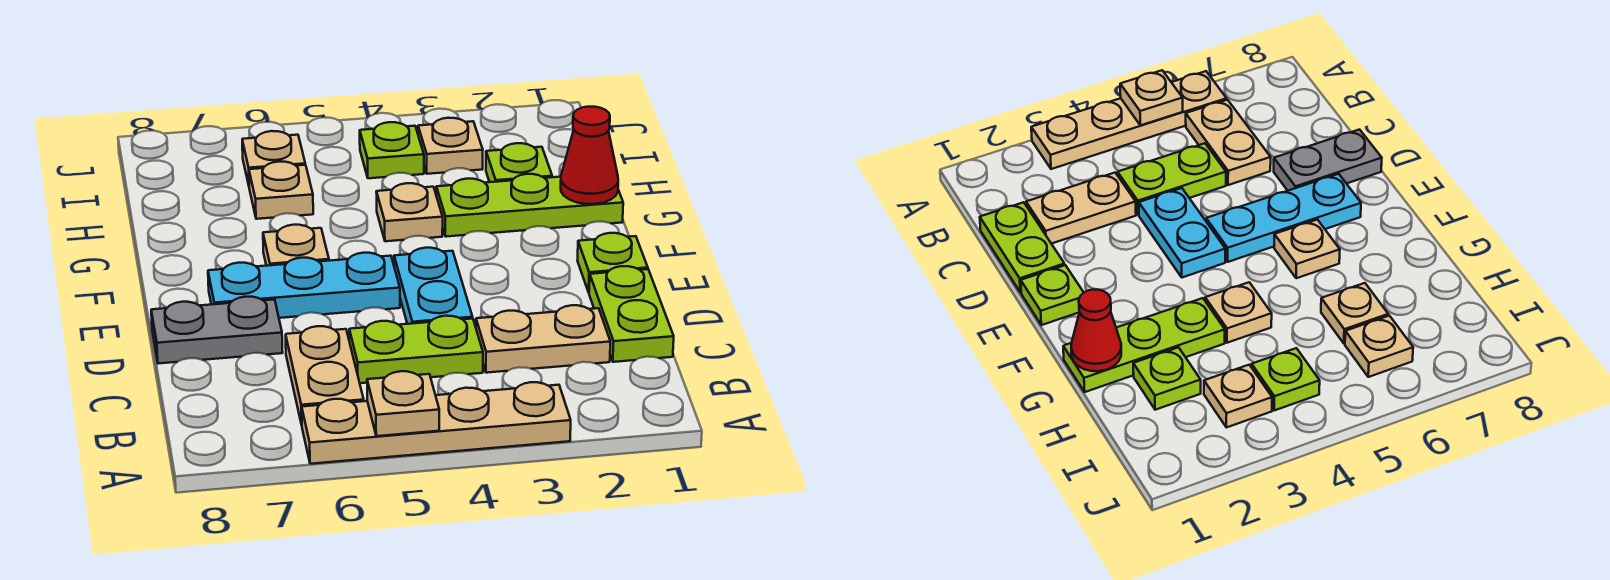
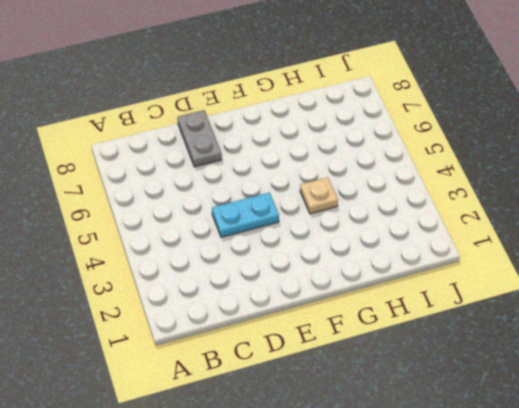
none -> tan plate A3:A6 level 1
none -> tan plate B6:C6 level 1
none -> lime plate C1:D1 level 1

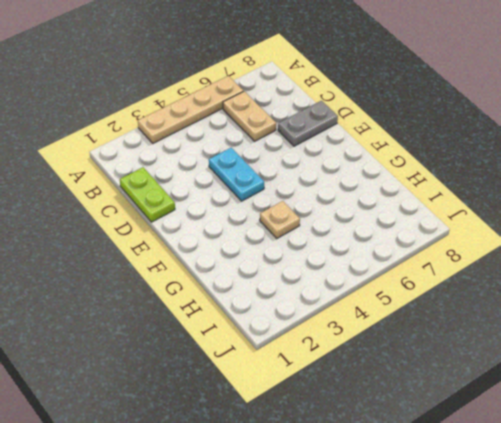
none -> tan plate C2:C3 level 1
none -> lime plate C4:C5 level 1
none -> lime plate E1 level 1

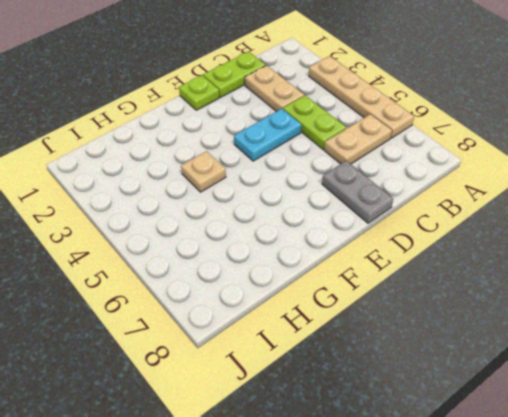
none -> cyan plate E5:E7 level 1
none -> tan plate F6 level 1
none -> lime plate G1:G3 level 1

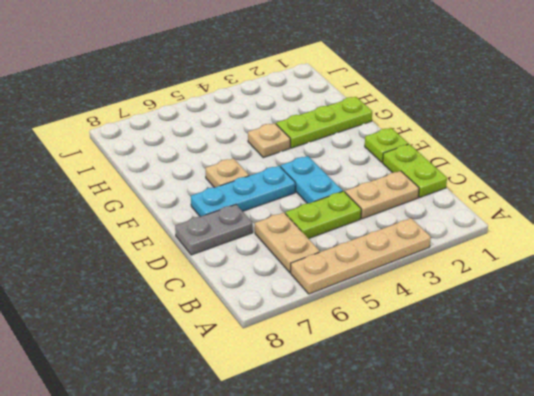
none -> lime plate H2 level 1
none -> tan plate H6 level 1
none -> tan plate I3 level 1

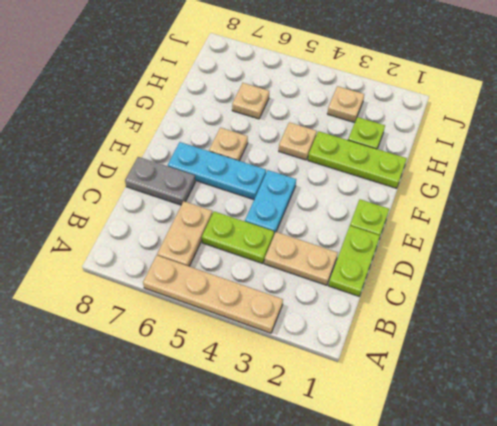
none -> lime plate I4 level 1
none -> tan plate I6 level 1
none -> tan plate A5 level 2

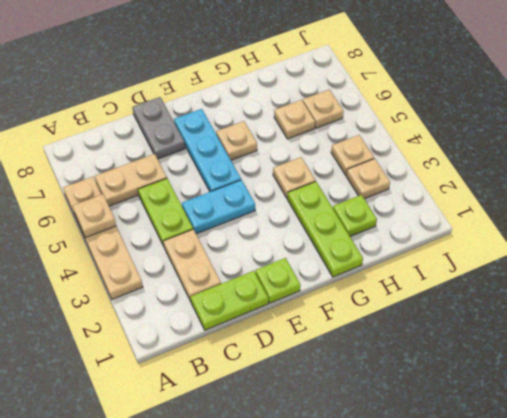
tan plate I4 level 1 -> lime plate I4 level 1
none -> red cone G1 level 2

